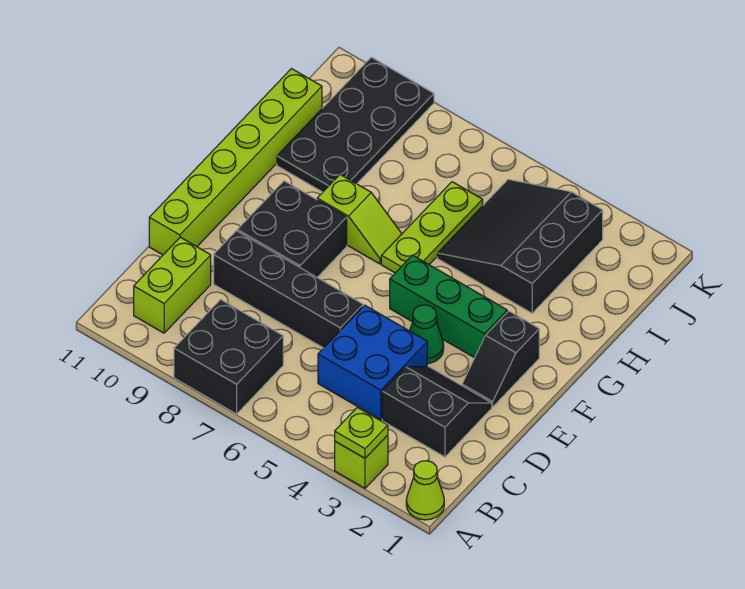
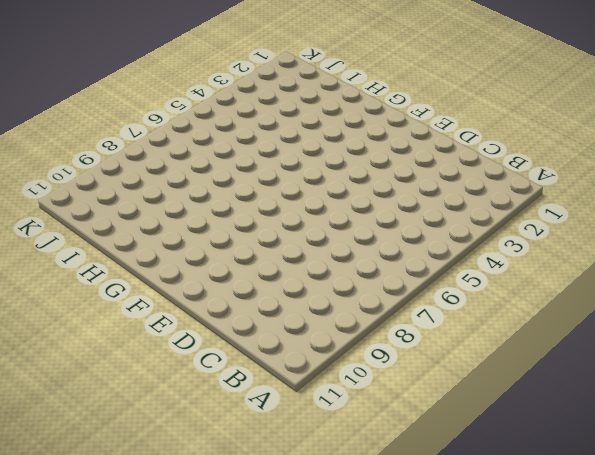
none -> lime cone A1 level 1
none -> lime brick A3 level 1
none -> black brick A7:B8 level 1

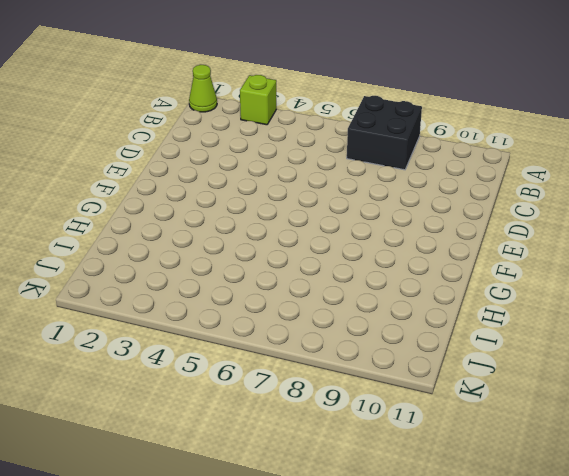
none -> lime brick B10:C10 level 1
none -> black slope C2:D3 level 1 top C
none -> blue brick C4:D5 level 1

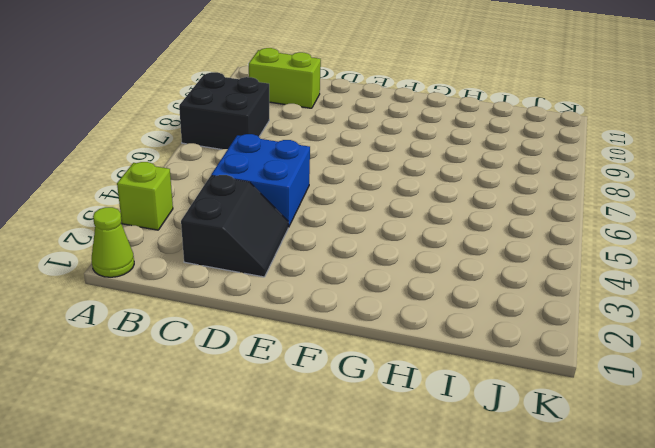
none -> black brick D6:D9 level 1
none -> lime brick D11:I11 level 1
none -> black slope E2:F2 level 1 top F

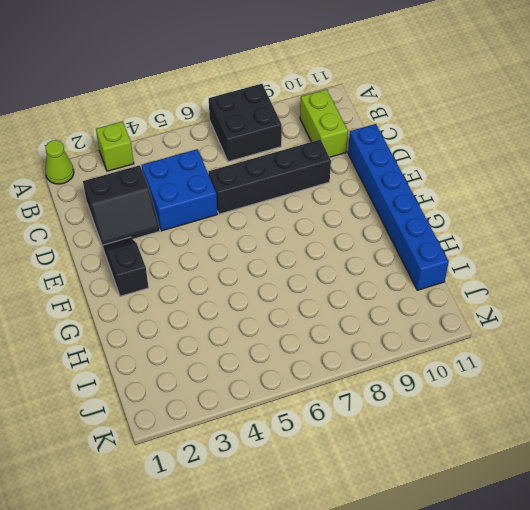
blue brick D11:I11 level 1 -> lime brick D11:I11 level 1
none -> green cone E4 level 1
none -> black brick E8:F9 level 1
none -> green brick F3:F5 level 1

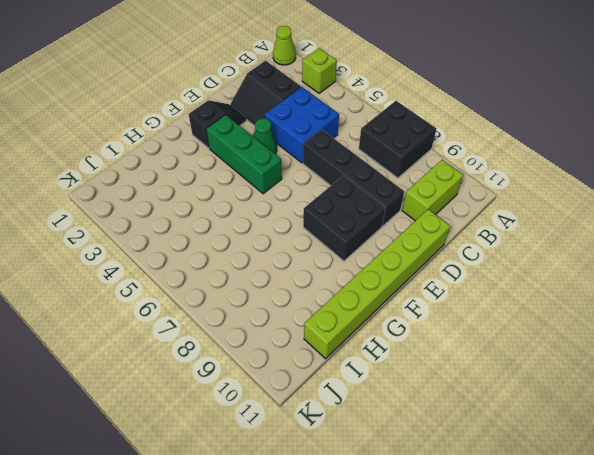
none -> lime plate G6:I6 level 1
none -> lime slope G7:G8 level 1 top 8
none -> black slope H3:J5 level 1 top 3

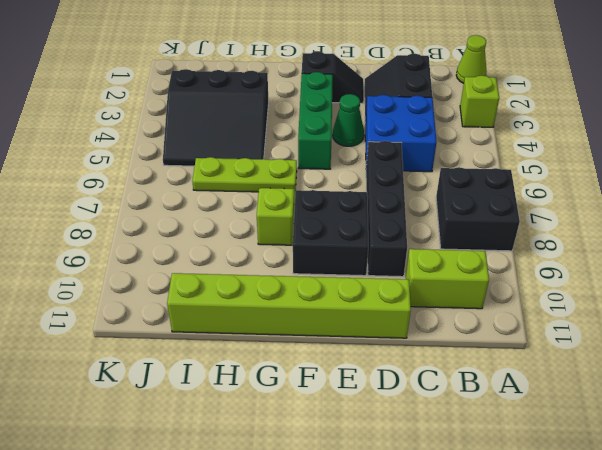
none -> black plate H9:K10 level 1
none -> lime plate A3 level 2

